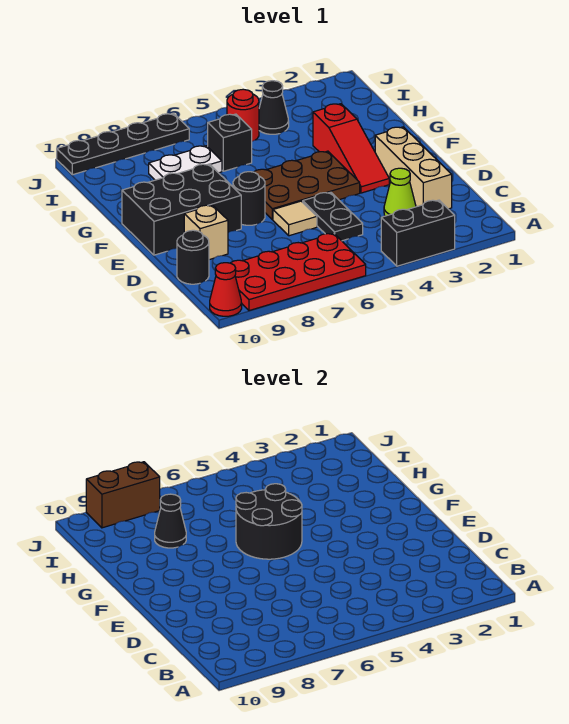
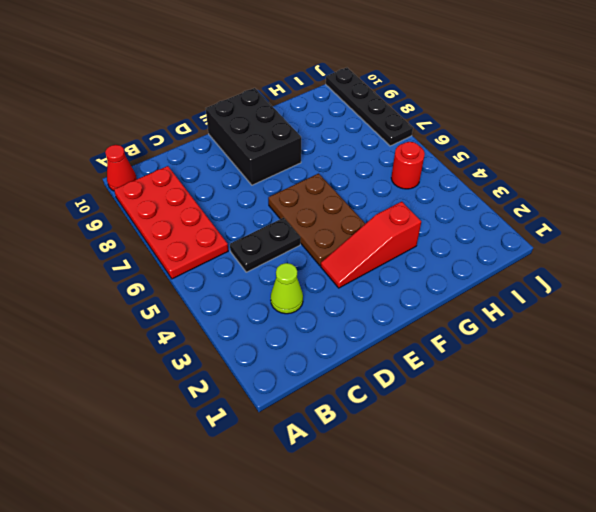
none -> black brick A3:A4 level 1
none -> tan brick C2:E2 level 1
none -> black round brick C10 level 1

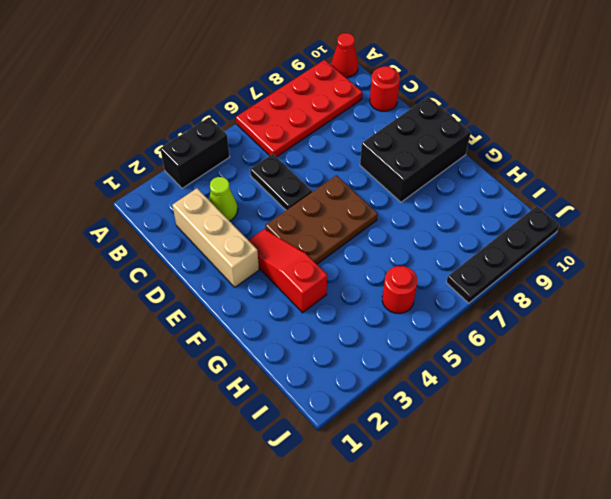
red round brick C10 level 1 -> black round brick C10 level 1
none -> tan tile D6 level 1
none -> tan brick D9 level 1
none -> black round brick E7 level 1

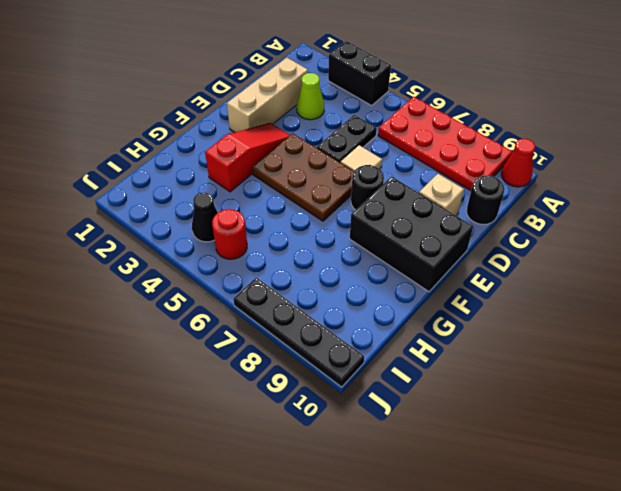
none -> black brick H6 level 1
none -> white plate H7:H8 level 1
none -> black round brick F5:G6 level 2

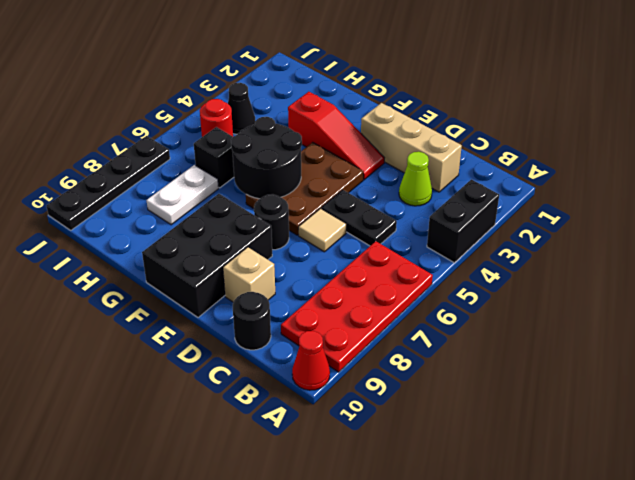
none -> black cone H8 level 2
none -> brown brick J8:J9 level 2

